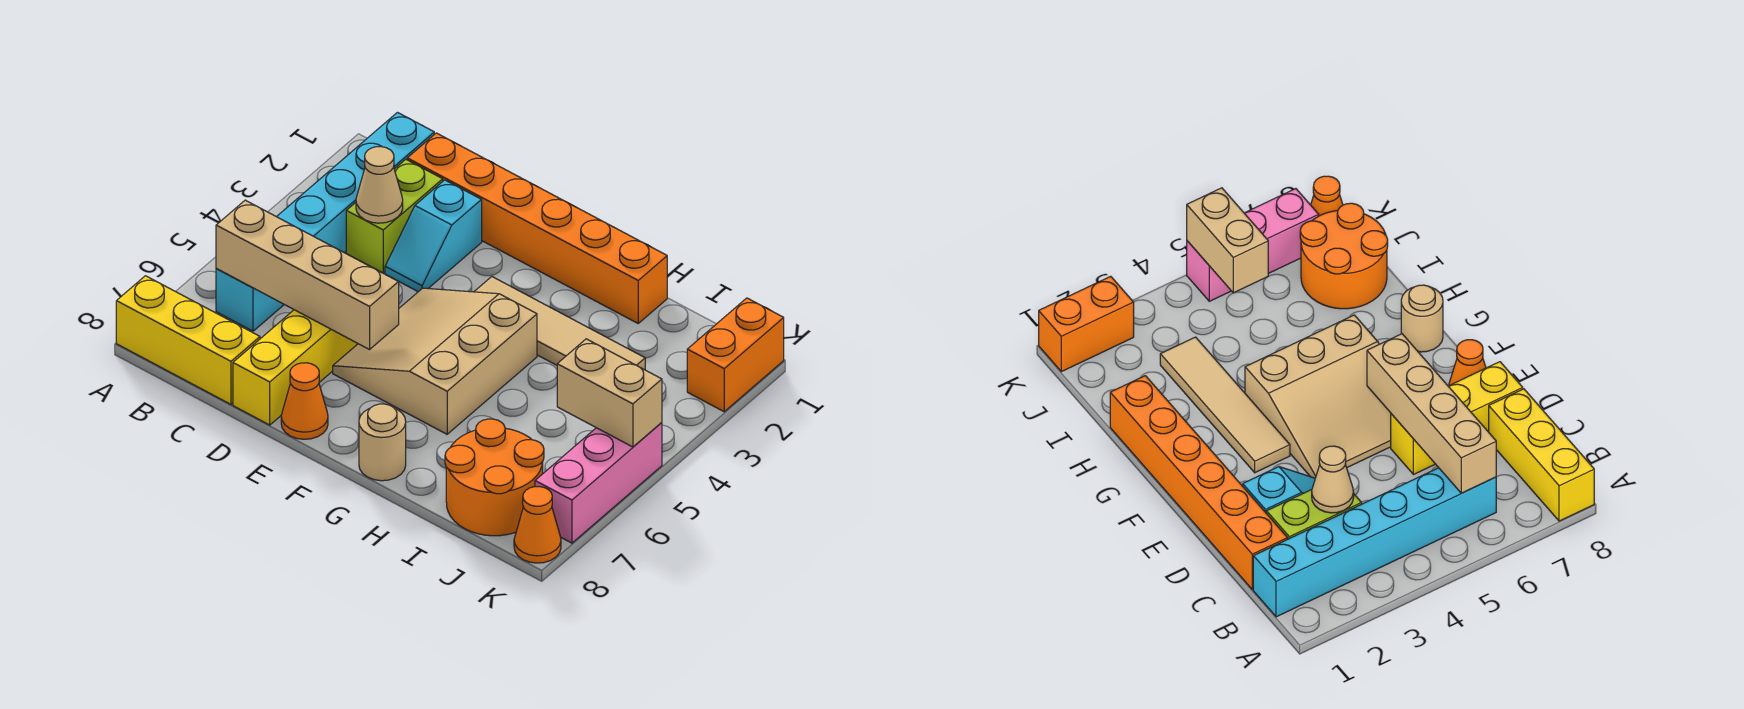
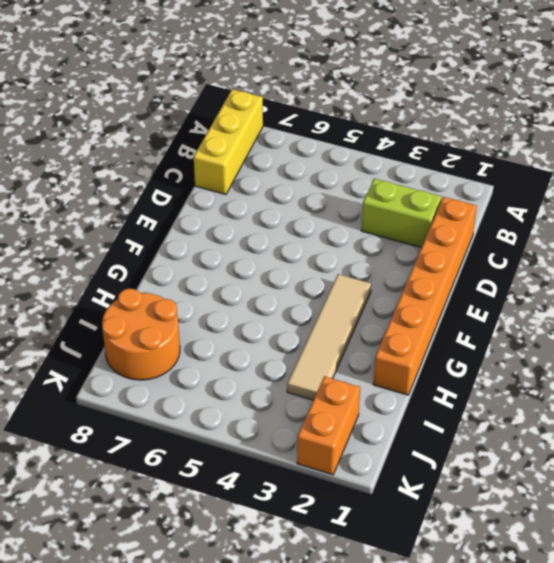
orange brick J2:K2 level 1 -> orange brick K1:K2 level 1
none -> cyan brick B1:B6 level 1
none -> cyan slope D2:D3 level 1 top 2
none -> yellow brick D6:D8 level 1

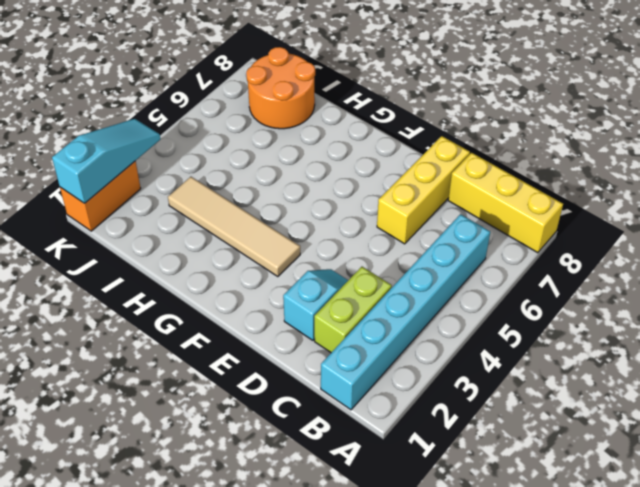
cyan slope K1:K3 level 2 top 1 -> none
none -> orange brick C1:H1 level 1
none -> tan slope E4:G6 level 1 top G
none -> orange cone E8 level 1

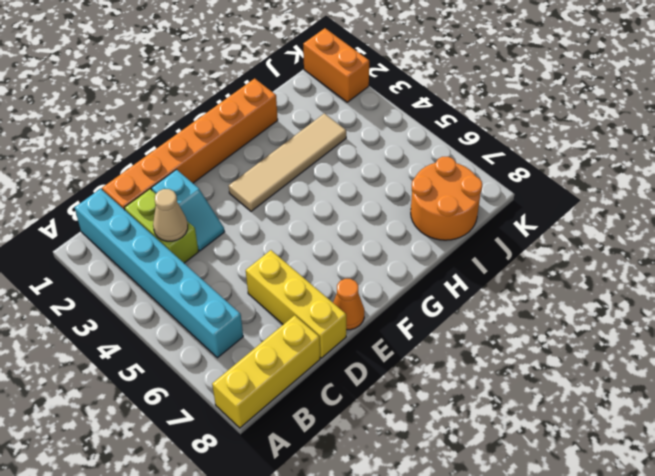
none -> tan slope E4:G6 level 1 top G
none -> tan round brick G8 level 1
none -> pink brick K5:K7 level 1

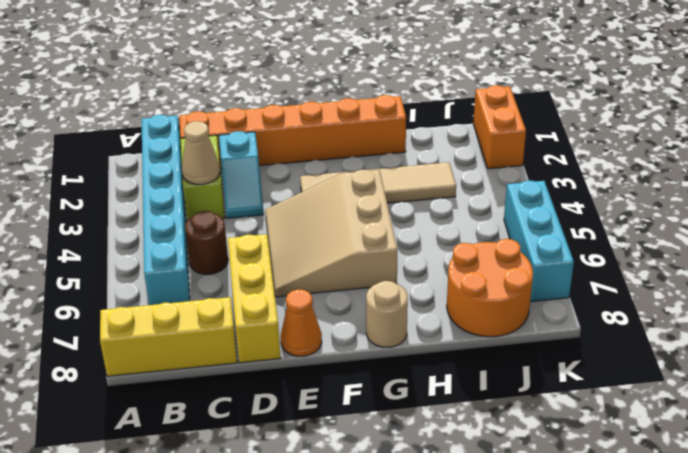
brown round brick C5 level 1 -> none
cyan brick K5:K7 level 1 -> pink brick K5:K7 level 1
none -> orange cone K8 level 1
none -> tan brick B6:E6 level 2
none -> tan brick J5:K5 level 2

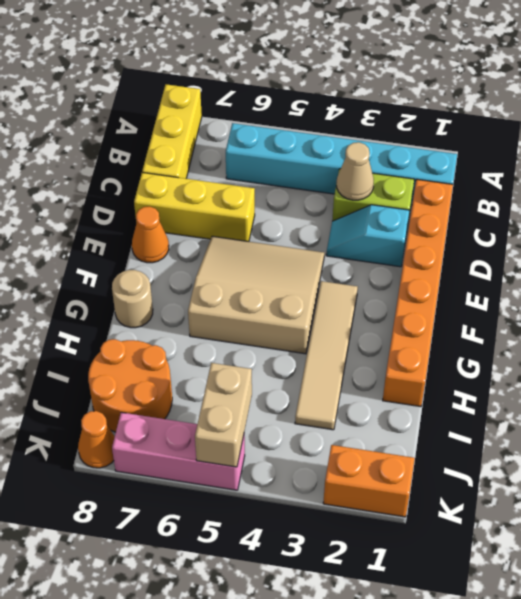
none -> tan brick B6:E6 level 2

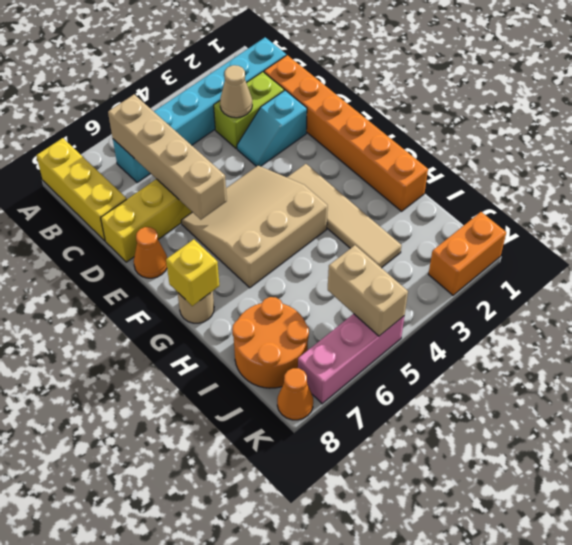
yellow brick G8 level 2 -> none

